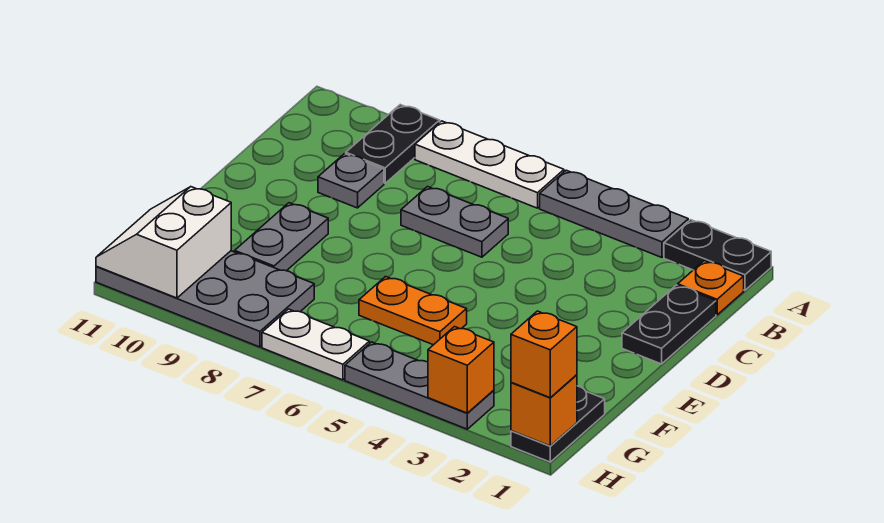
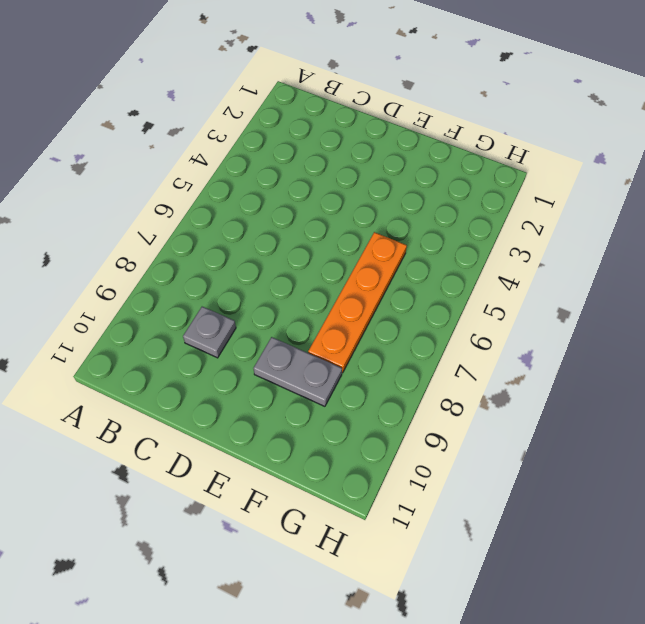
orange plate F5:F8 level 1 -> orange plate F5:F6 level 1
none -> black plate A1:A2 level 1
none -> grey plate A3:A5 level 1
none -> white plate A6:A8 level 1

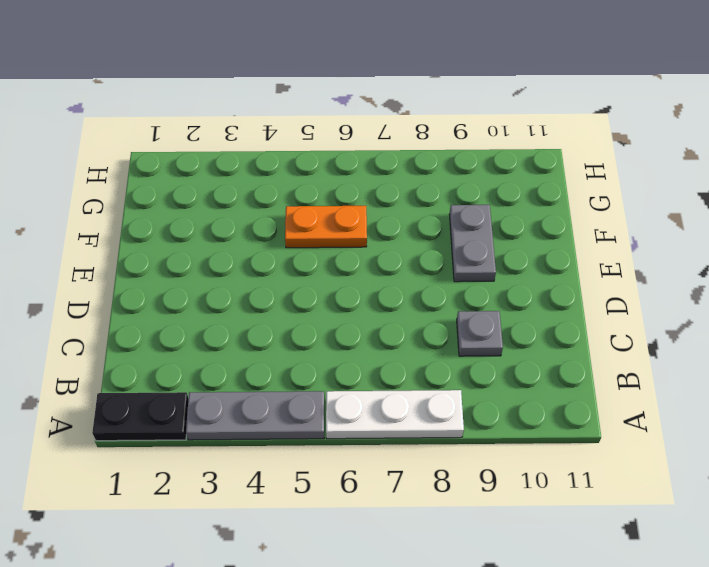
none -> black plate A9:B9 level 1
none -> orange plate B1 level 1
none -> black plate C1:D1 level 1

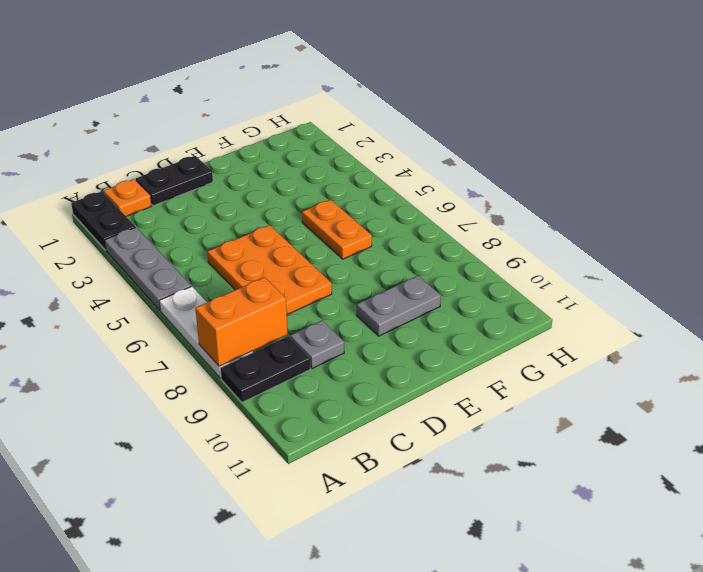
orange brick A8:B8 level 2 -> none
orange plate C5:D7 level 1 -> grey plate C6:C7 level 1
none -> black plate G1:H1 level 1
none -> grey plate G8:H11 level 1
none -> grey plate H3:H5 level 1

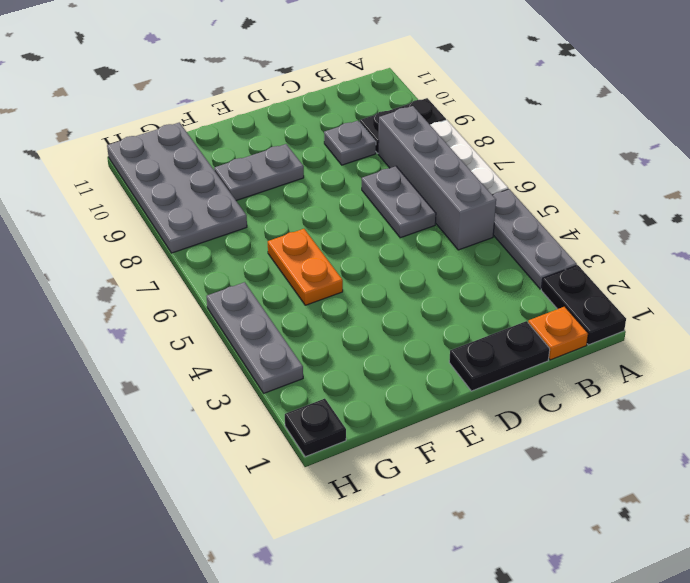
grey brick B5:B8 level 1 -> none
black plate H1 level 1 -> black plate G1:H1 level 1
none -> white plate H6:H7 level 1
none -> white slope G10:H11 level 2 top 10
none -> orange brick H1 level 2

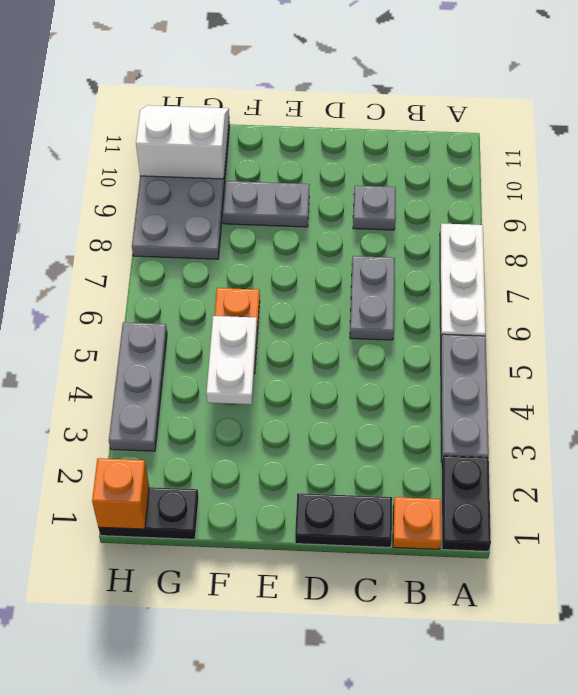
white plate F4:F5 level 2 -> white plate H6:H7 level 1
none -> black plate A9:B9 level 1
none -> orange brick H3 level 2
none -> orange brick H1 level 3

